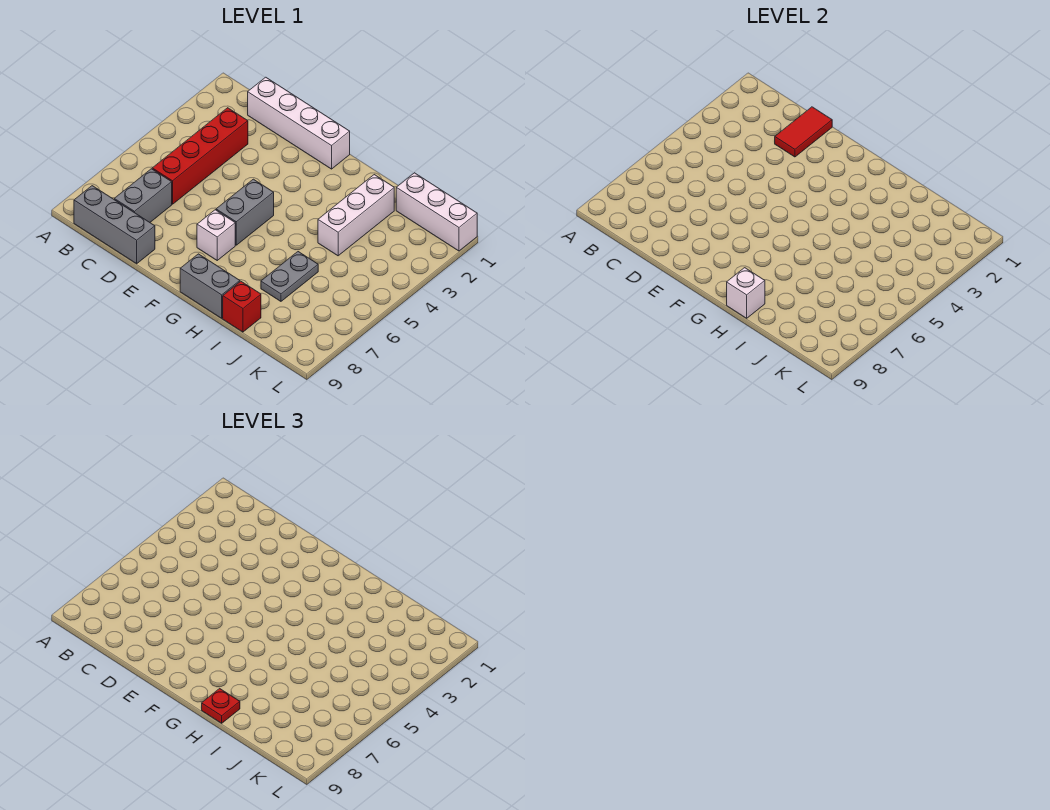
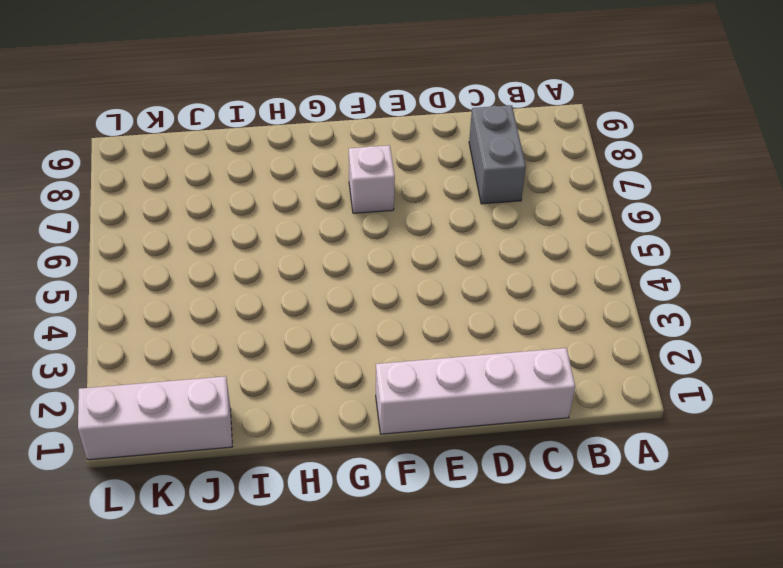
none -> grey brick B9:D9 level 1
none -> red brick C3:C6 level 1
none -> grey brick F5:F6 level 1

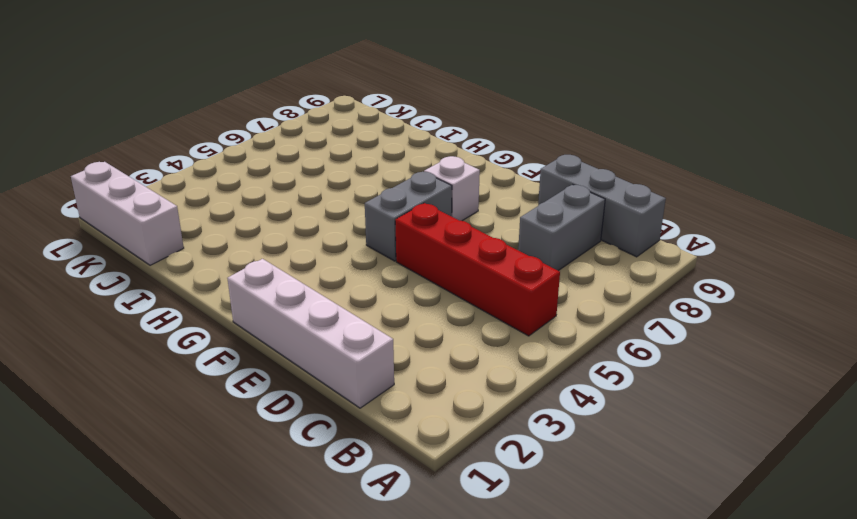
red brick B5:E5 level 1 -> red brick C3:C6 level 1
none -> grey brick G9:H9 level 1
none -> white brick I2:I4 level 1
none -> grey plate I6:I7 level 1

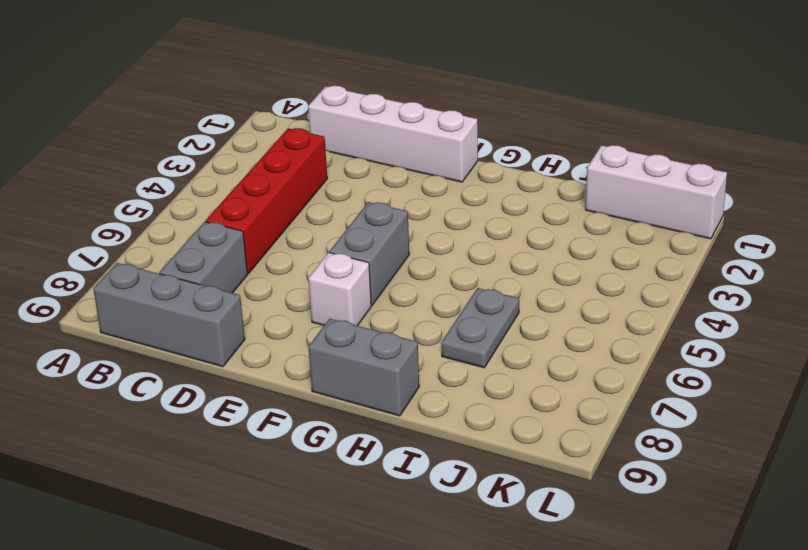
none -> white brick I2:I4 level 1
none -> red brick I9 level 1
none -> red tile D1:D2 level 2

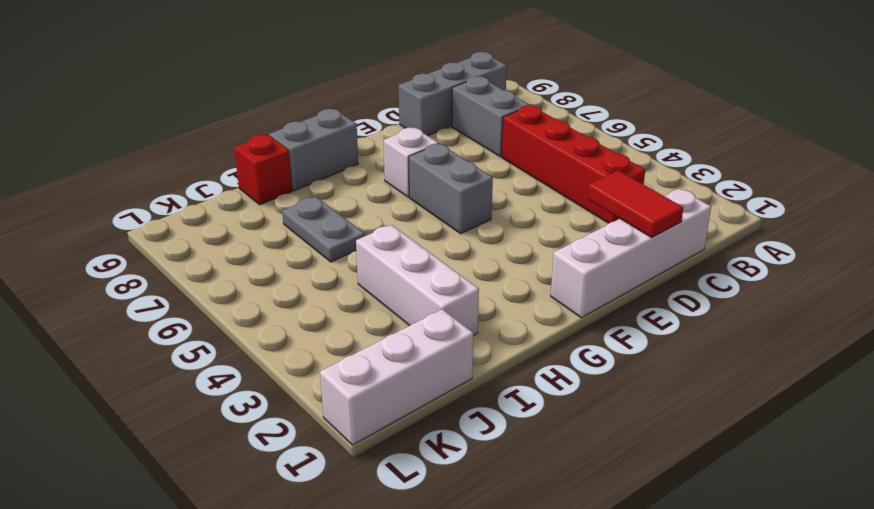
none -> white brick H9 level 2
none -> red plate H9 level 3

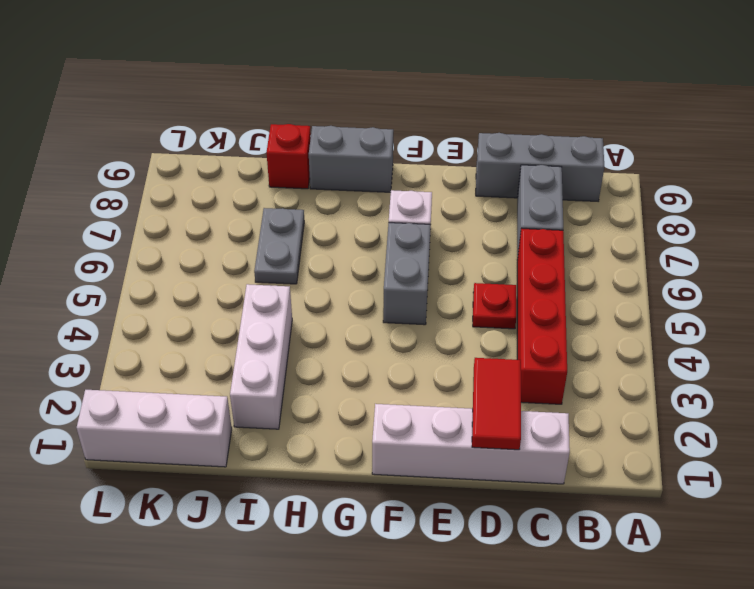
red plate D5 level 1 -> red plate H9 level 3
none -> white brick H9 level 2

